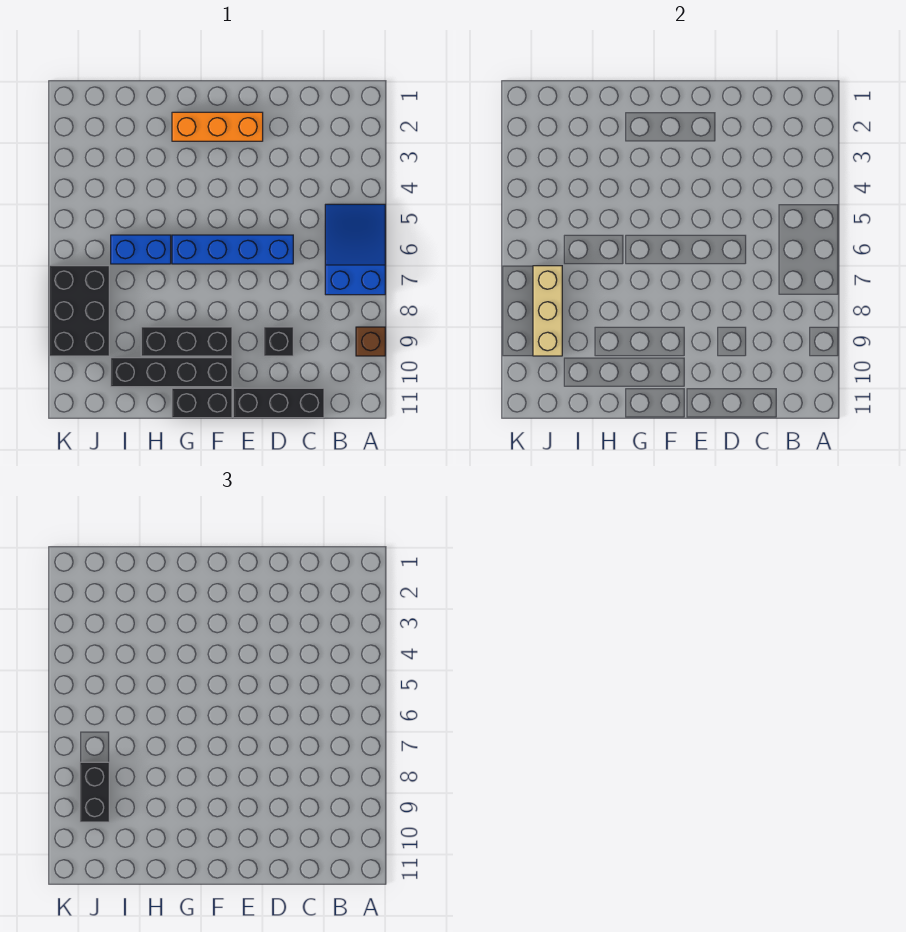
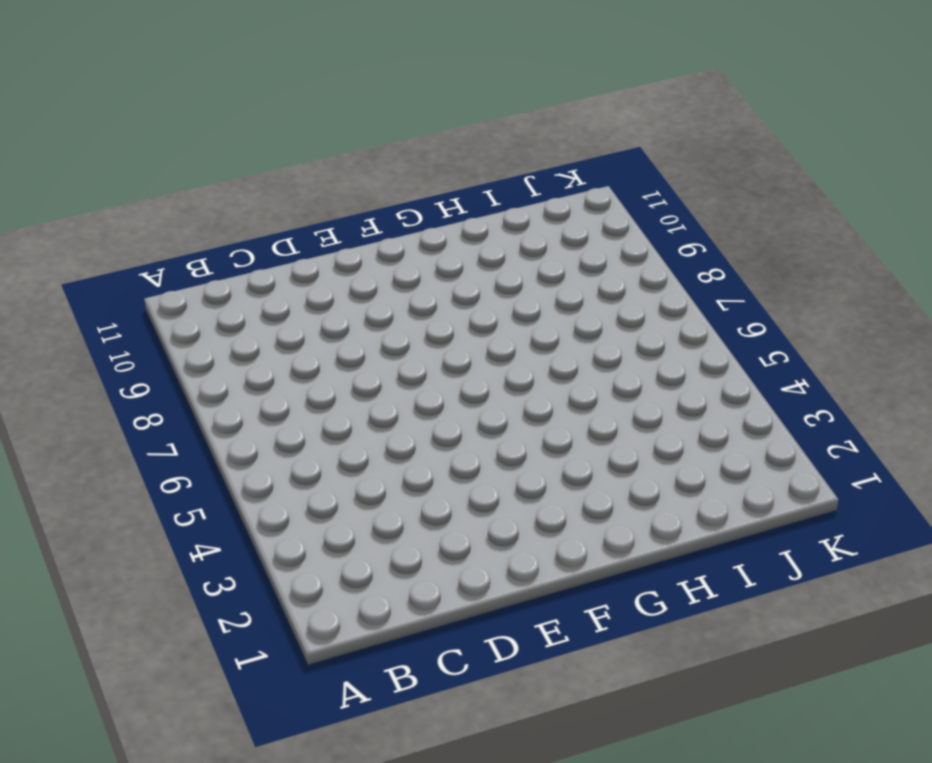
none -> blue slope A5:B7 level 1 top 7
none -> brown brick A9 level 1
none -> black brick C11:E11 level 1

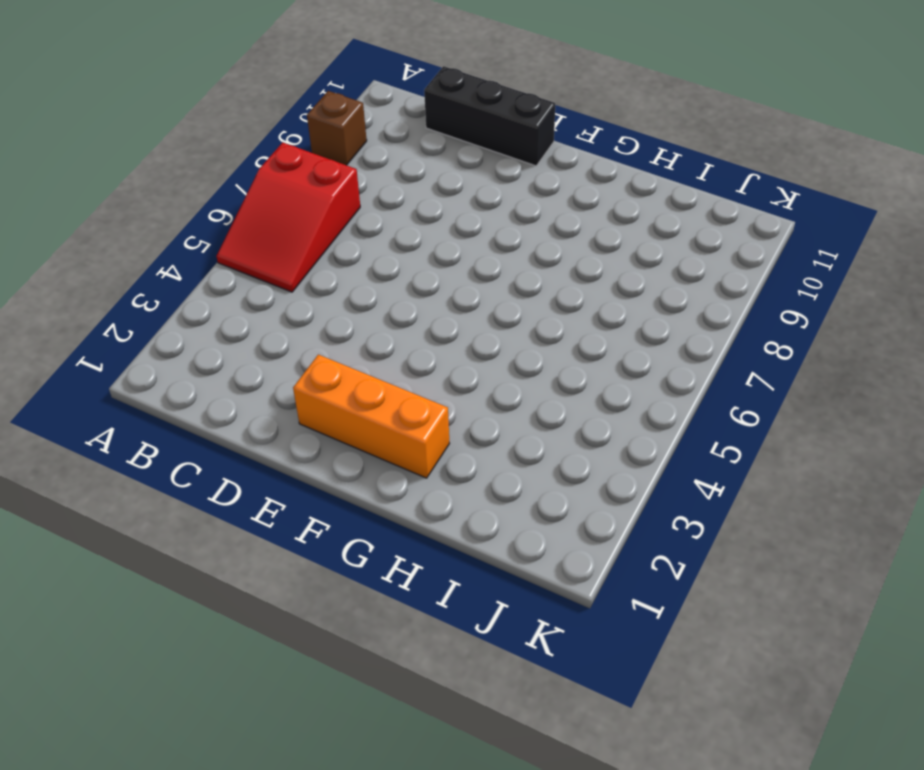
red slope A5:B7 level 1 top 7 -> blue slope A5:B7 level 1 top 7
none -> blue brick D6:G6 level 1
none -> black brick D9 level 1
none -> black brick F9:H9 level 1

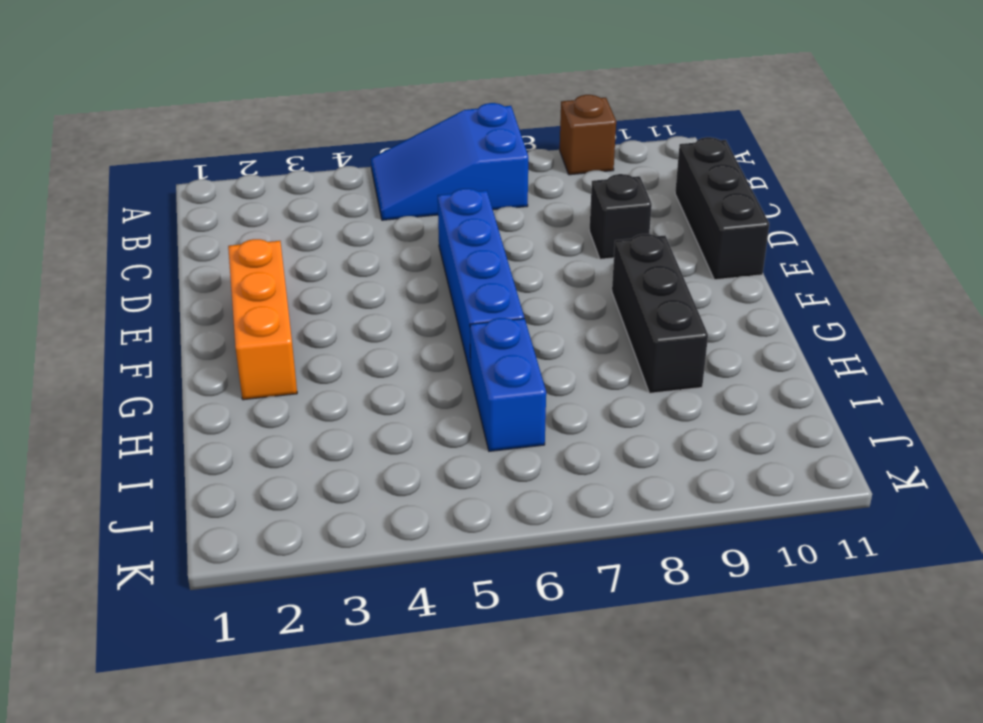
none -> black brick F10:I10 level 1
none -> black brick F11:G11 level 1
none -> black brick J7:K9 level 1

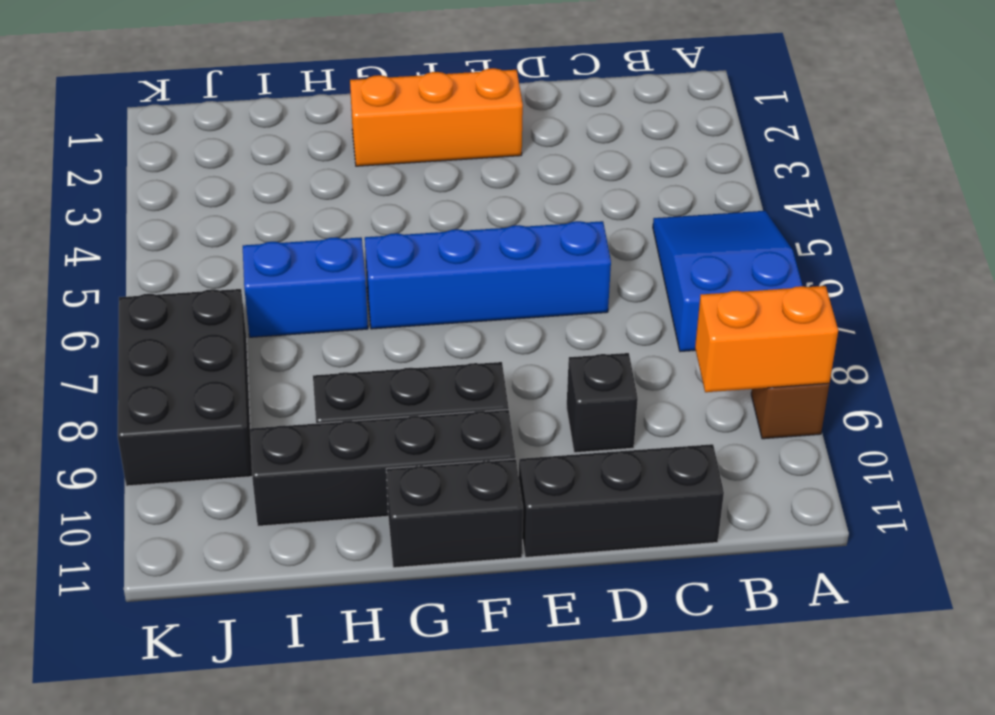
orange brick A9:B9 level 2 -> none
none -> tan brick J7:J9 level 2
none -> black brick J8:J9 level 3

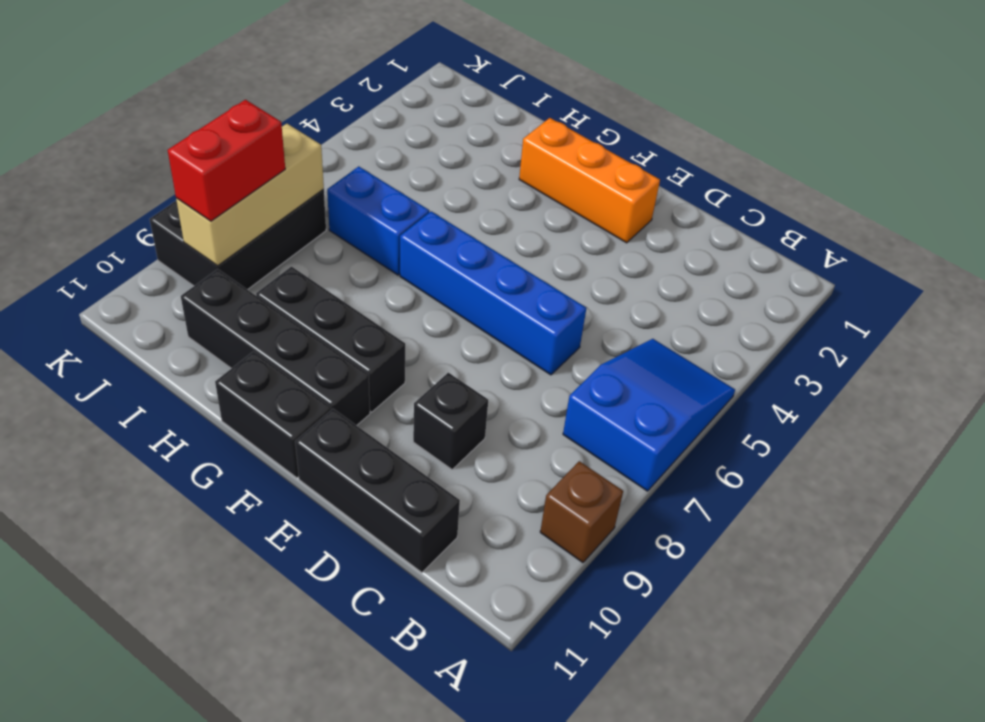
red brick J8:J9 level 3 -> black brick J8:J9 level 3

